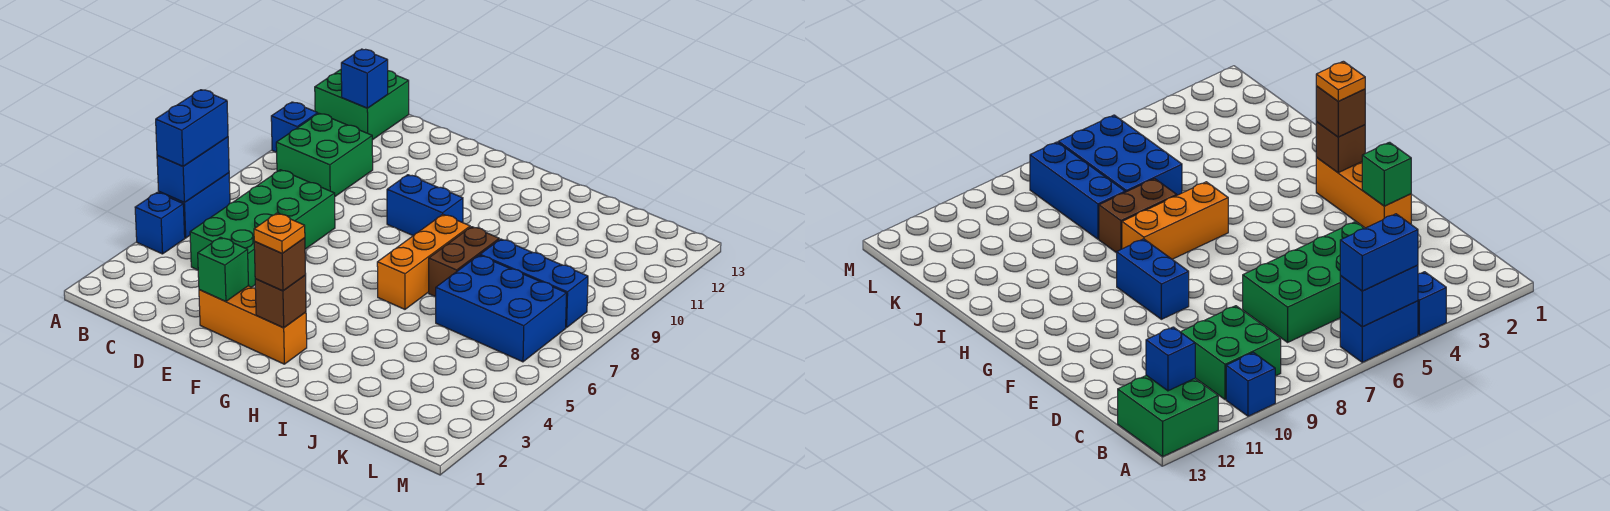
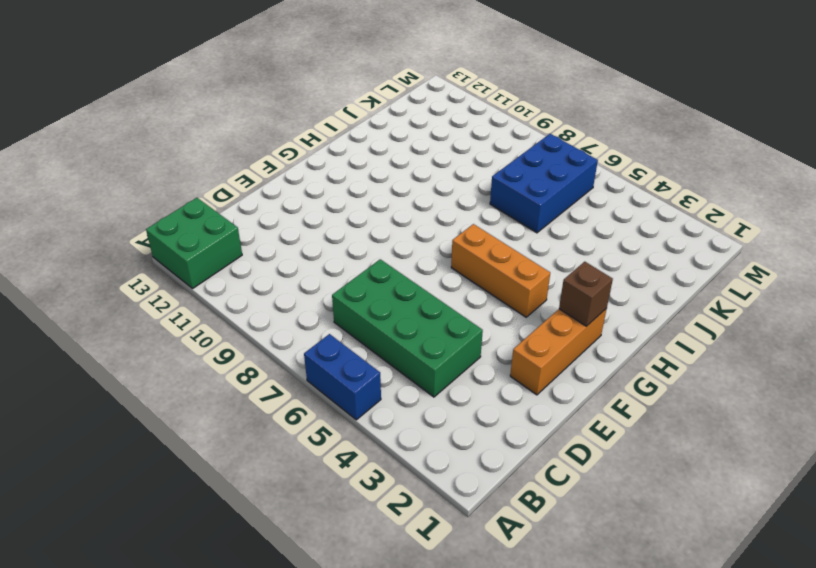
orange brick G4:G6 level 1 -> orange brick H6:H8 level 1
none -> blue brick A4 level 1
none -> blue brick A10 level 1
none -> green brick B9:C10 level 1

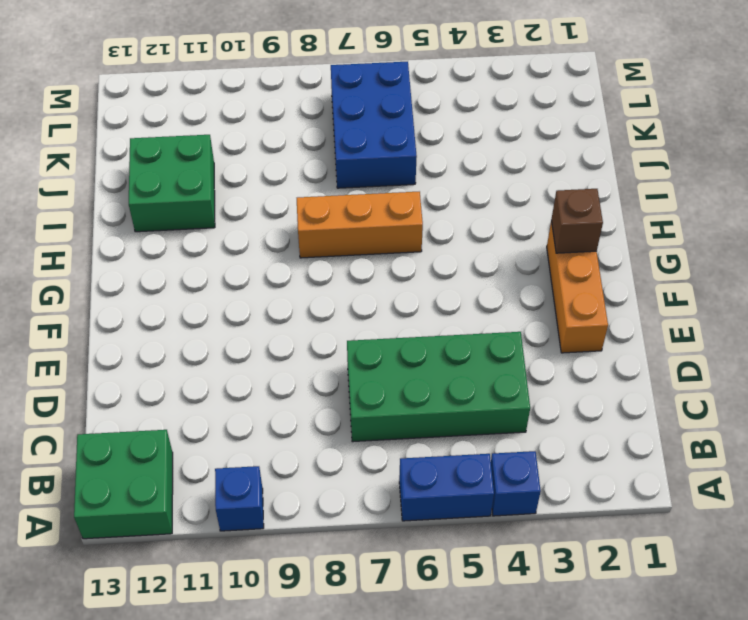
green brick I11:J12 level 1 -> green brick B9:C10 level 1
none -> blue brick F9:G9 level 1
none -> brown brick I7:I8 level 1
none -> blue brick J8:L8 level 1

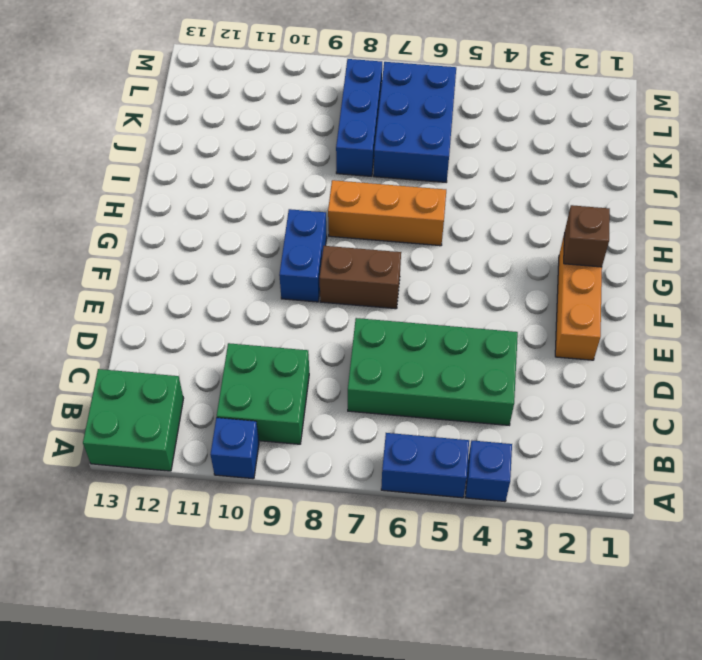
brown brick F7:F8 level 1 -> brown brick I7:I8 level 1
none -> blue brick A5:A6 level 2
none -> blue brick B12 level 2
none -> green brick E2 level 2

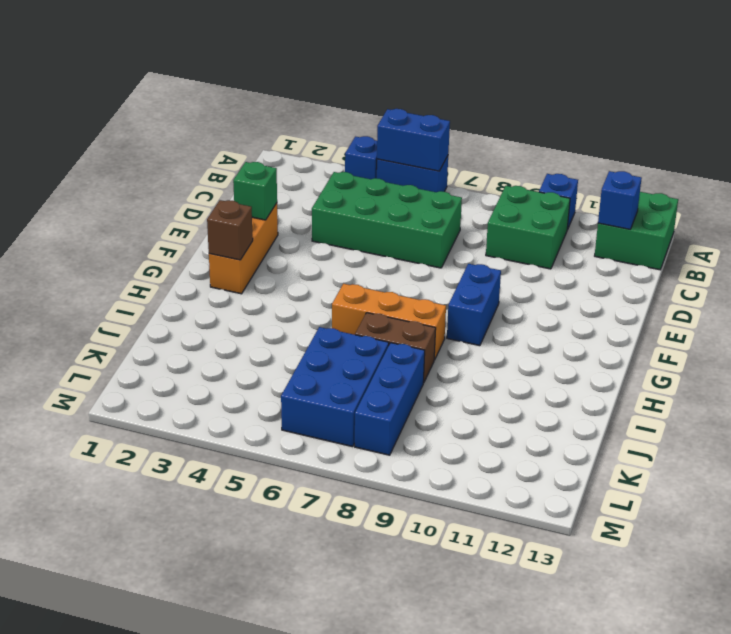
none -> blue brick A5:A6 level 3
none -> brown brick G2 level 3
none -> orange plate G2 level 4

